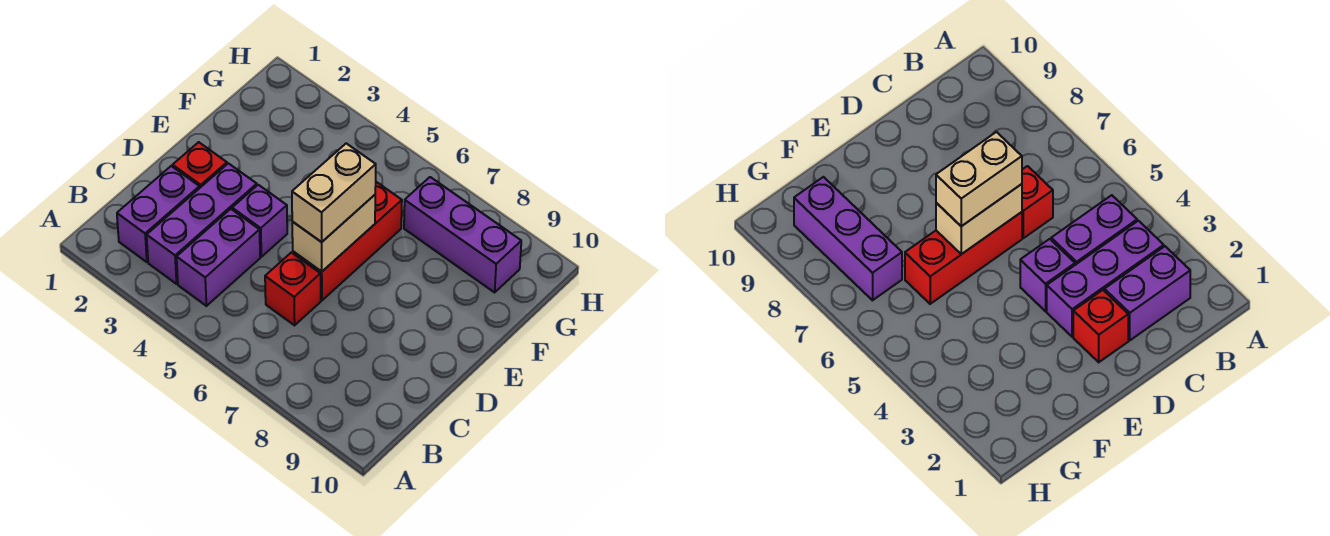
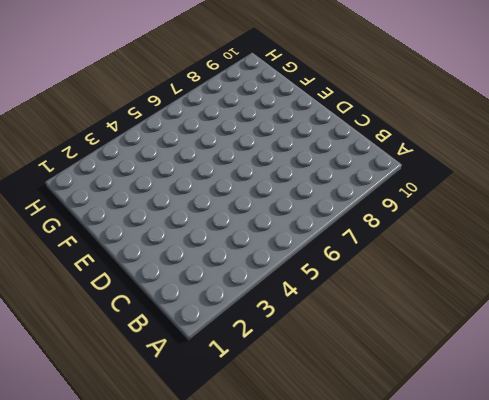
none -> purple brick B2:C2 level 1
none -> purple brick B3:D3 level 1

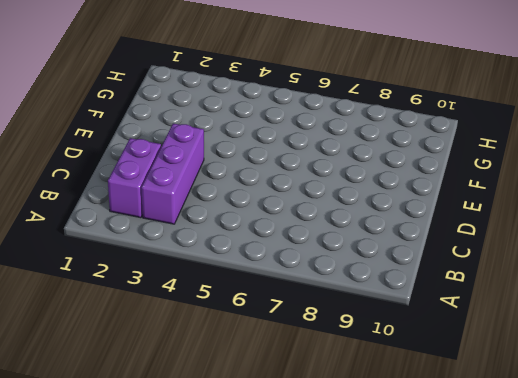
none -> purple brick B4:C4 level 1
none -> red brick C6 level 1

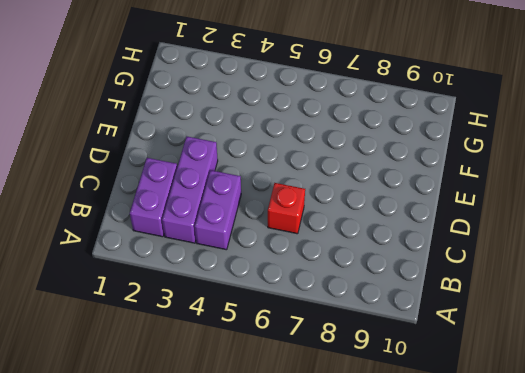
none -> red brick D2 level 1
none -> purple brick D4 level 1

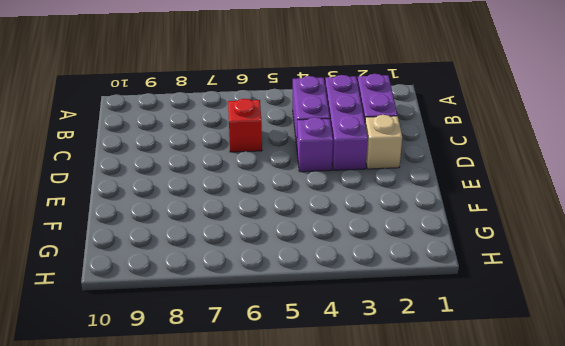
tan brick D2 level 1 -> red brick D2 level 1
none -> red brick D6:F6 level 1
none -> purple brick G7:G9 level 1

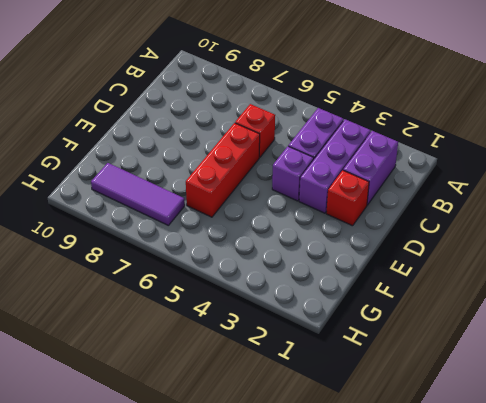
purple tile G7:G9 level 1 -> purple brick G7:G9 level 1
none -> tan brick D6:E6 level 2
none -> tan brick D6:E6 level 3

